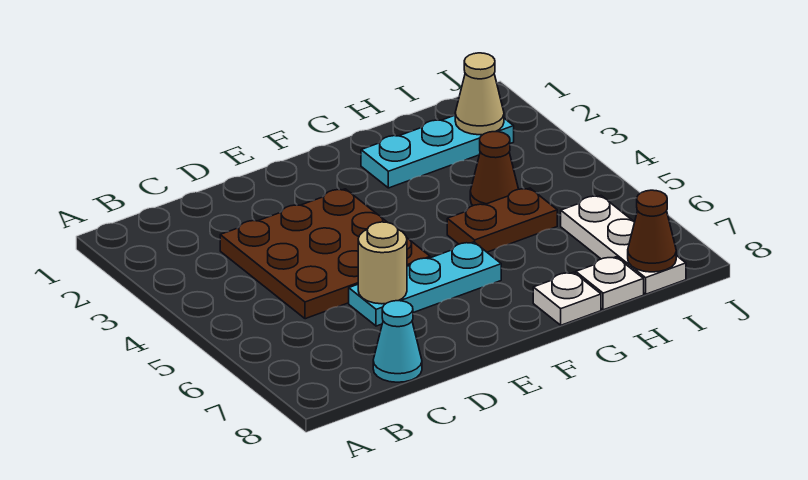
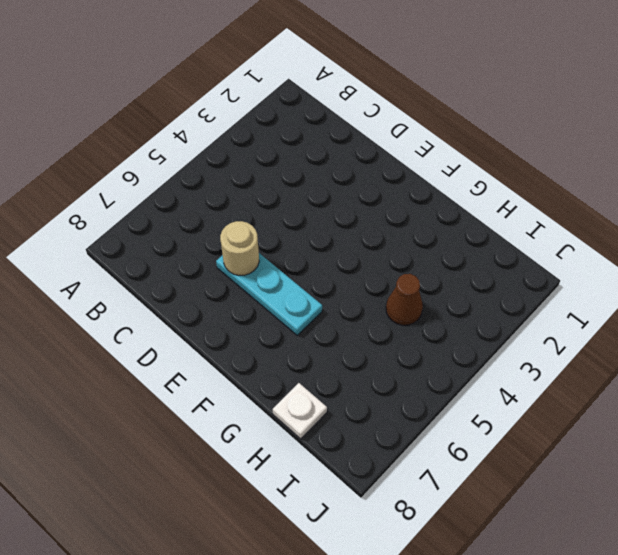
none -> brown plate C3:E5 level 1
none -> cyan cone C8 level 1
none -> cyan plate G2:I2 level 1

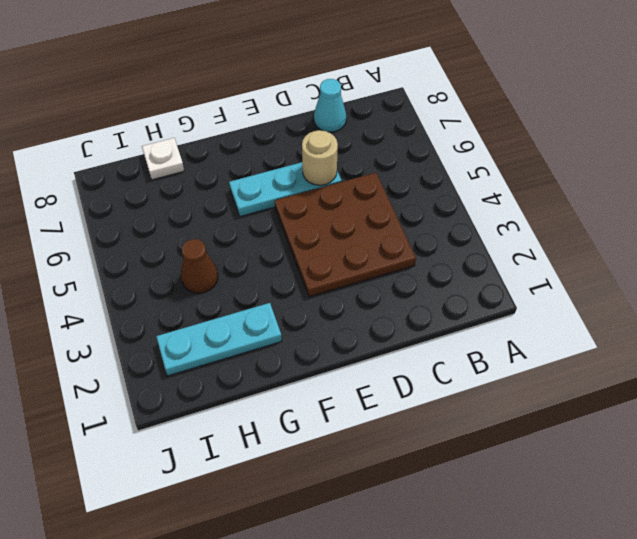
none -> brown plate G5:H5 level 1
none -> white plate G8 level 1
none -> white plate I6:I8 level 1

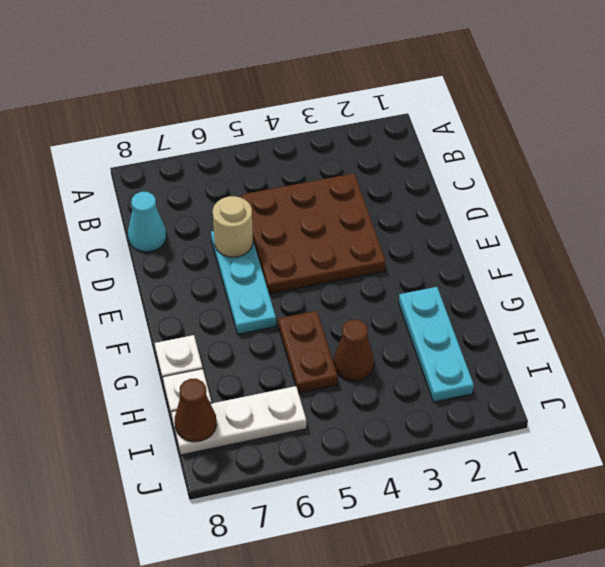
none -> tan cone I2 level 2

